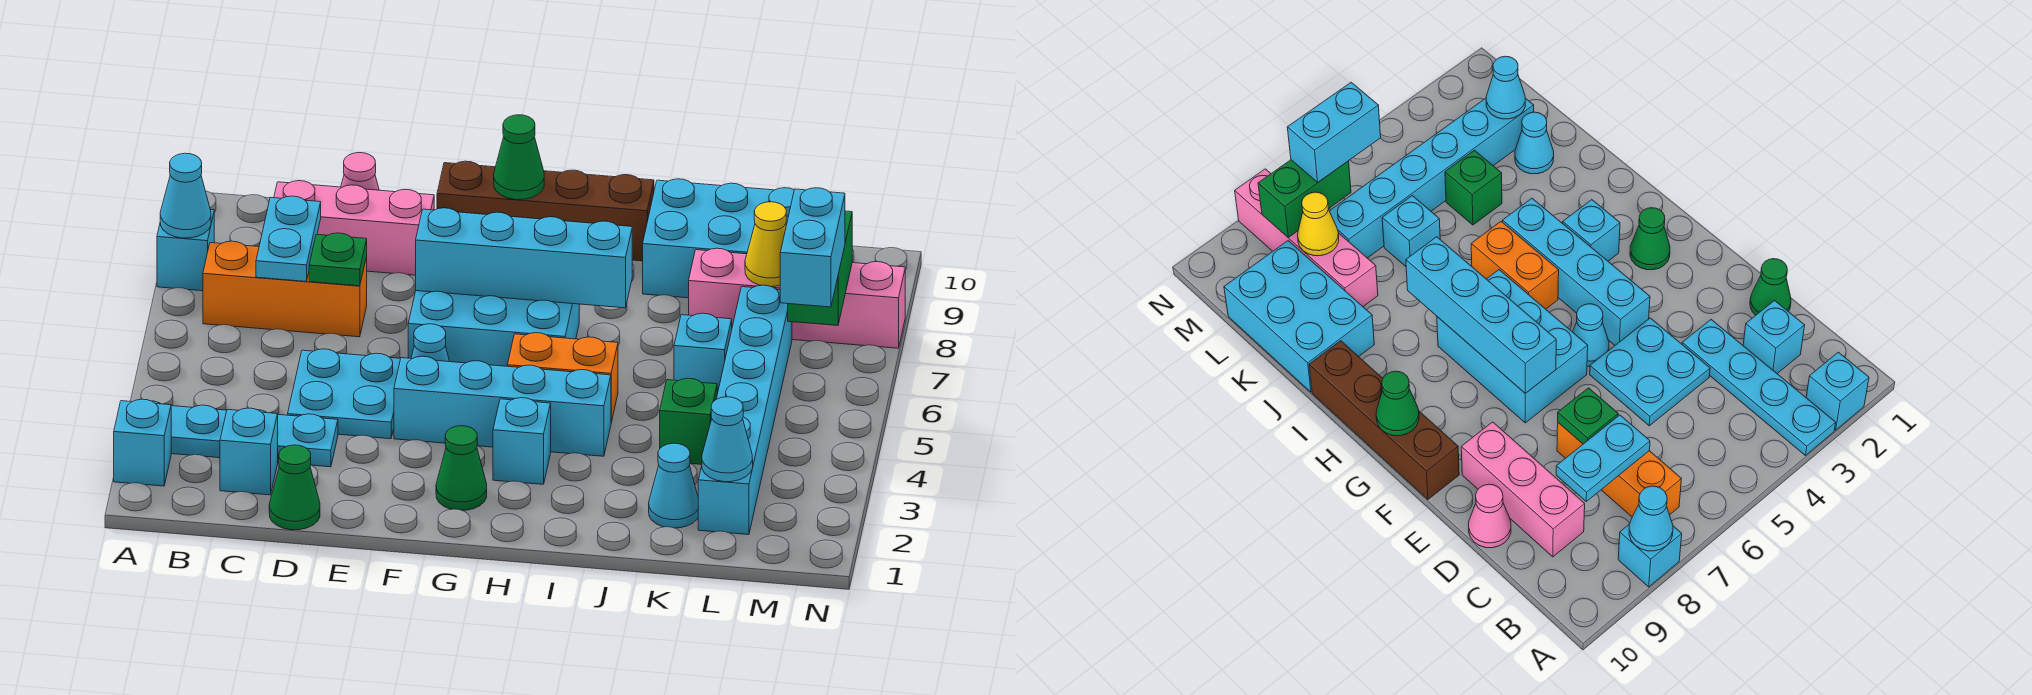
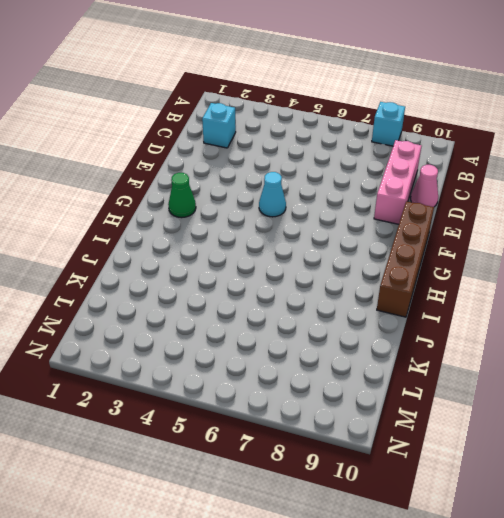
none -> cyan brick A2 level 1
none -> cyan plate A3:D3 level 1
none -> orange brick B7:D7 level 1
none -> green cone D1 level 1

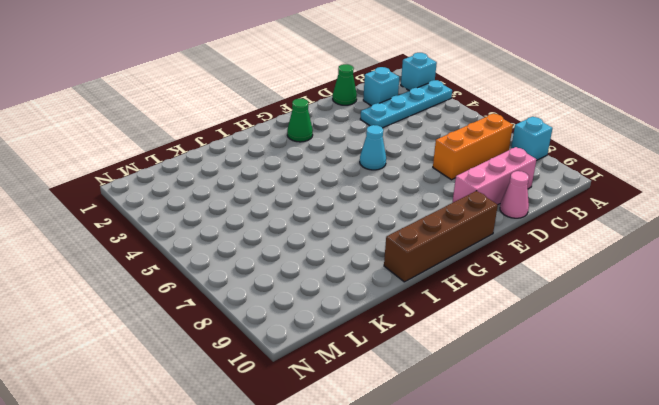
none -> cyan plate D4:E5 level 1
none -> cyan brick F4:I4 level 1
none -> cyan brick F6:H7 level 1
none -> cyan brick H3 level 1

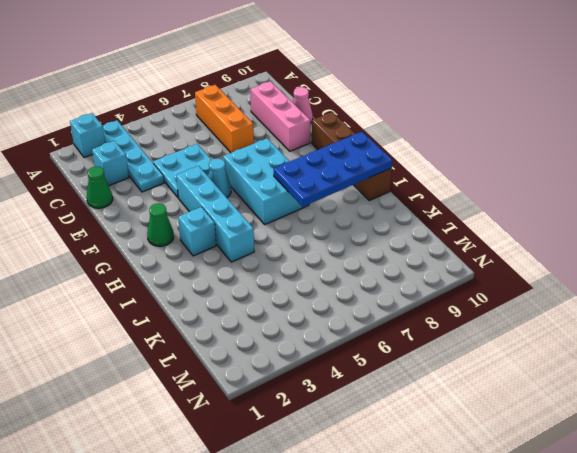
blue plate H7:I10 level 2 -> cyan brick F7:I7 level 2
none -> cyan brick A8 level 1
none -> orange brick H5:I5 level 1
none -> cyan brick J9:L10 level 1
none -> cyan cone K2 level 1

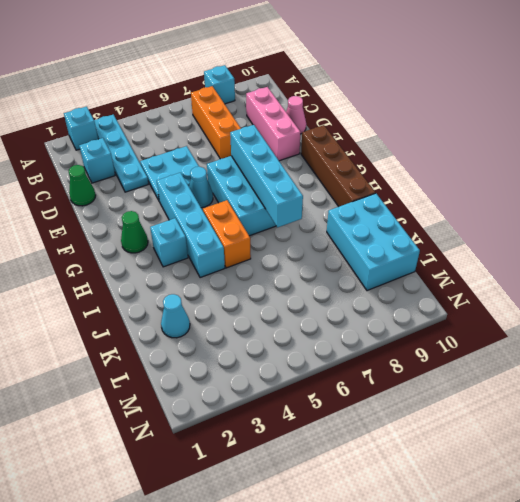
none -> green brick K4 level 1
none -> cyan brick K6 level 1
none -> pink brick K8:N8 level 1
none -> cyan brick L2:L7 level 1

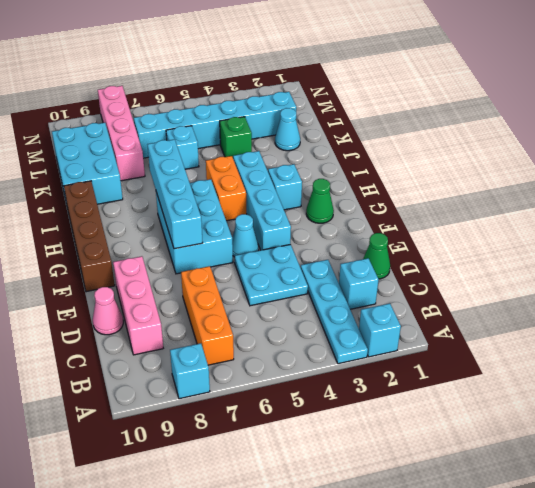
none -> cyan cone A8 level 2
none -> cyan plate C7:C8 level 2
none -> green plate D7 level 2
none -> green cone G10 level 2

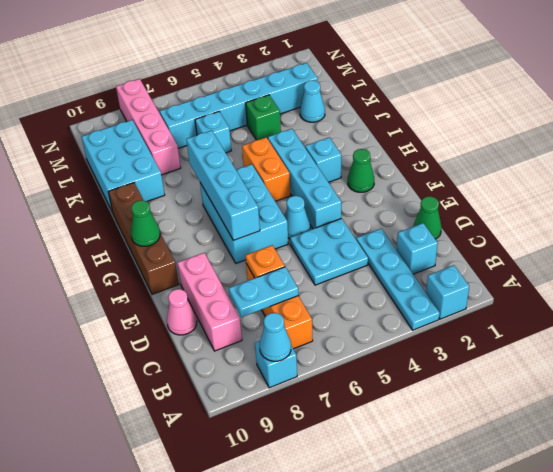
orange plate D7 level 2 -> green plate D7 level 2
none -> cyan cone L2 level 2
none -> yellow cone L8 level 2
none -> green brick M7:M8 level 2
none -> cyan brick M6:M7 level 3

